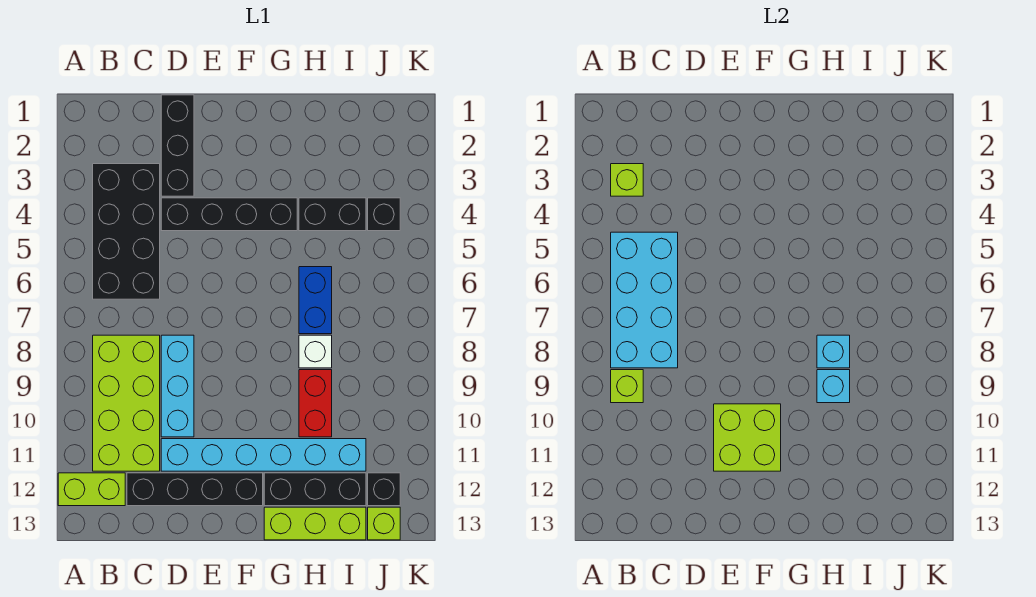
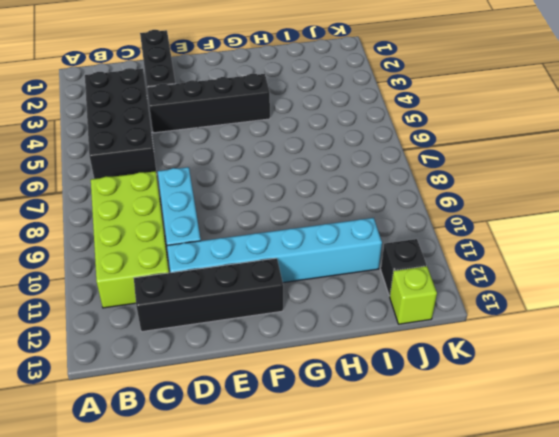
none -> lime brick A12:B12 level 1
none -> black brick G12:I12 level 1
none -> lime brick G13:I13 level 1

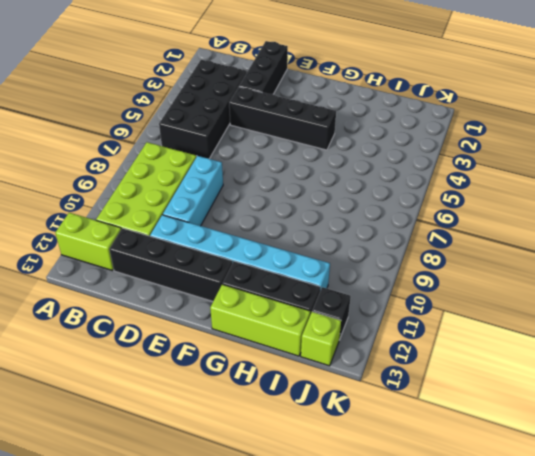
none -> black brick H4:I4 level 1
none -> blue brick H6:H7 level 1
none -> white brick H8 level 1

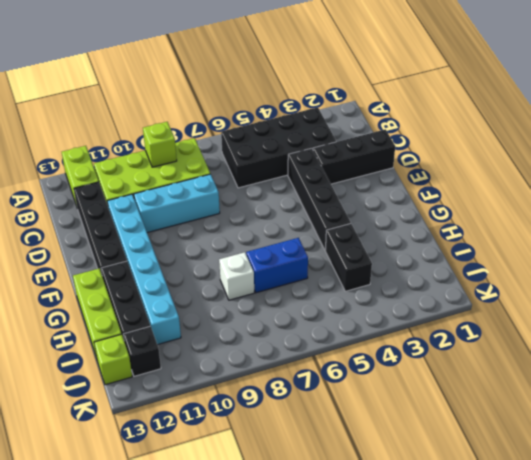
none -> red brick H9:H10 level 1
none -> black brick J4 level 1
none -> lime brick B3 level 2

